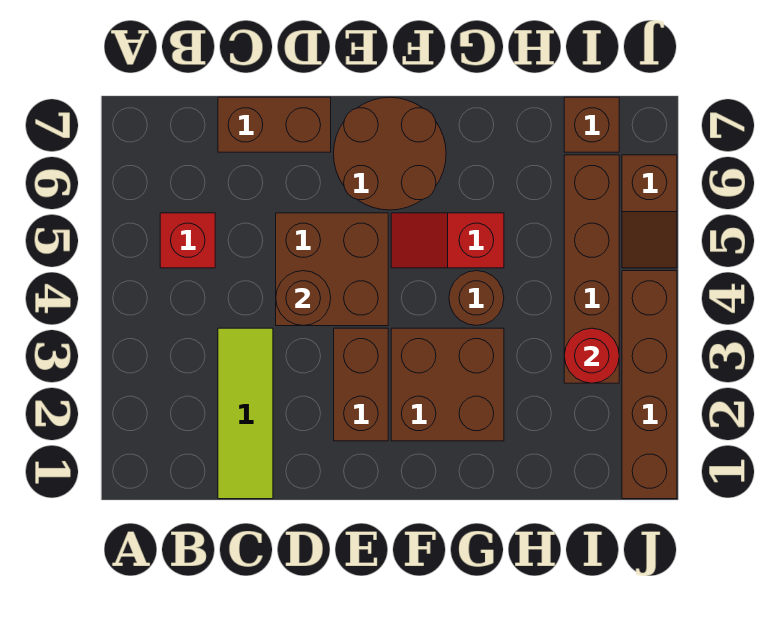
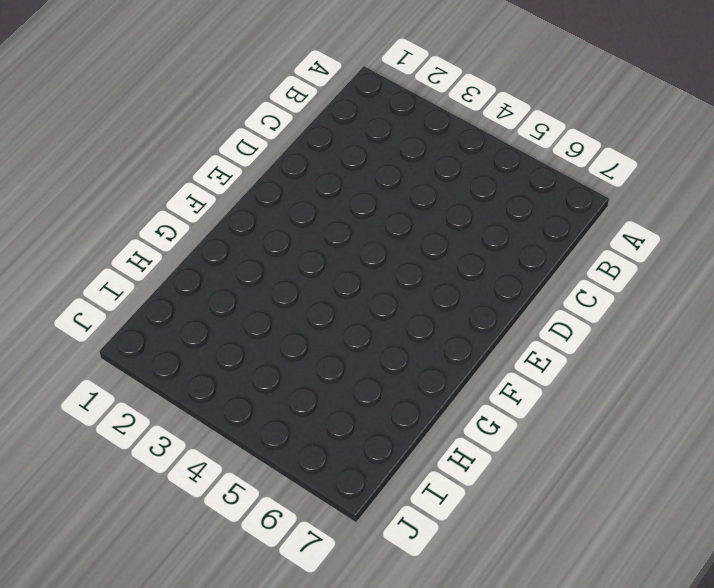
none -> red brick B5 level 1
none -> lime tile C1:C3 level 1
none -> brown brick C7:D7 level 1

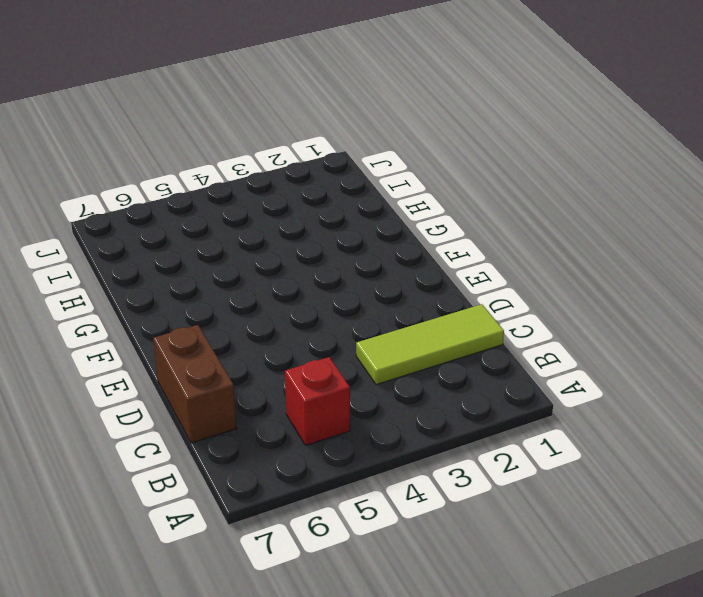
none -> brown brick D4:E5 level 1
none -> brown brick E2:E3 level 1
none -> brown round brick E6:F7 level 1

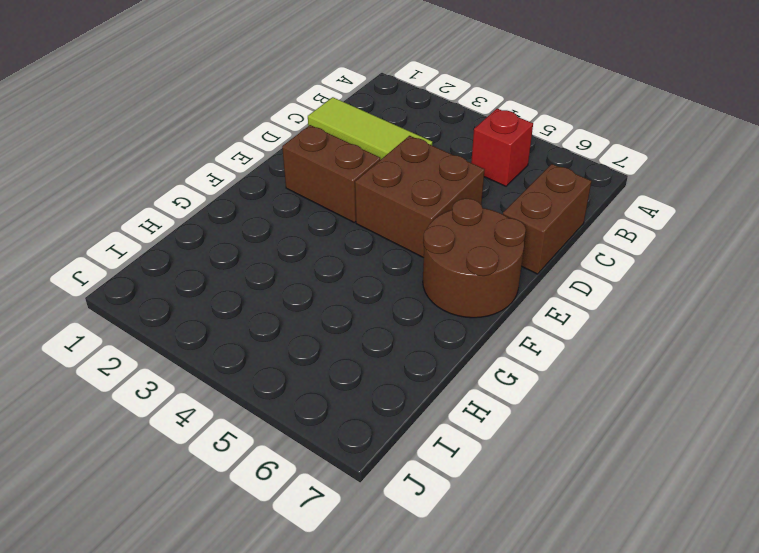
none -> brown brick F2:G3 level 1
none -> red slope F5:G5 level 1 top G
none -> brown round brick G4 level 1

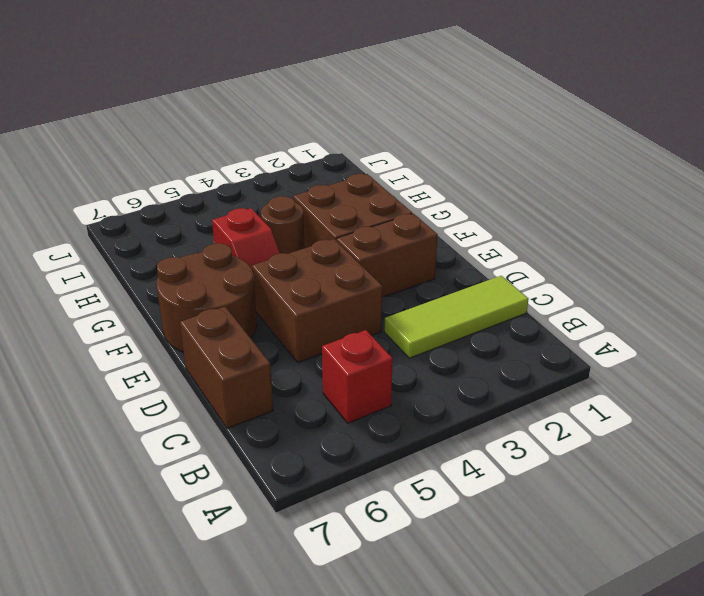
none -> brown brick I3:I6 level 1
none -> brown brick I7 level 1
none -> brown brick J1:J4 level 1

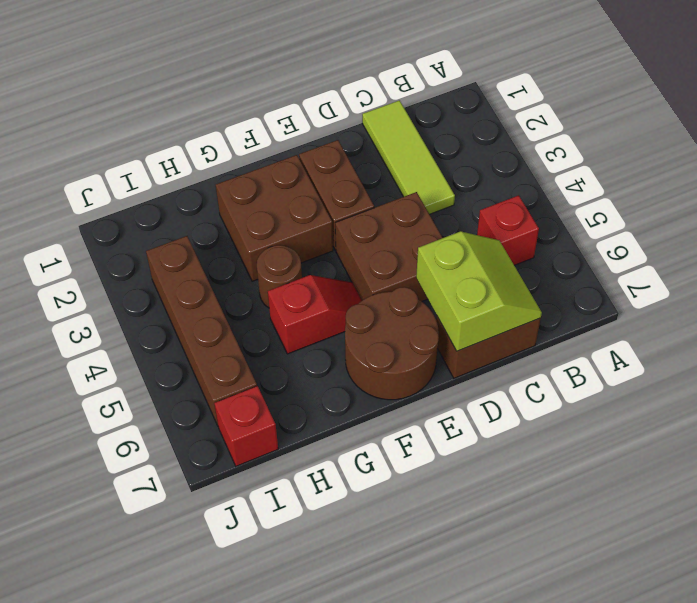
lime slope C6:D7 level 2 top D -> none
red brick I7 level 1 -> brown brick I7 level 1
none -> brown brick J1:J4 level 1
none -> brown slope J5:J6 level 1 top 6
none -> brown round brick D4 level 2

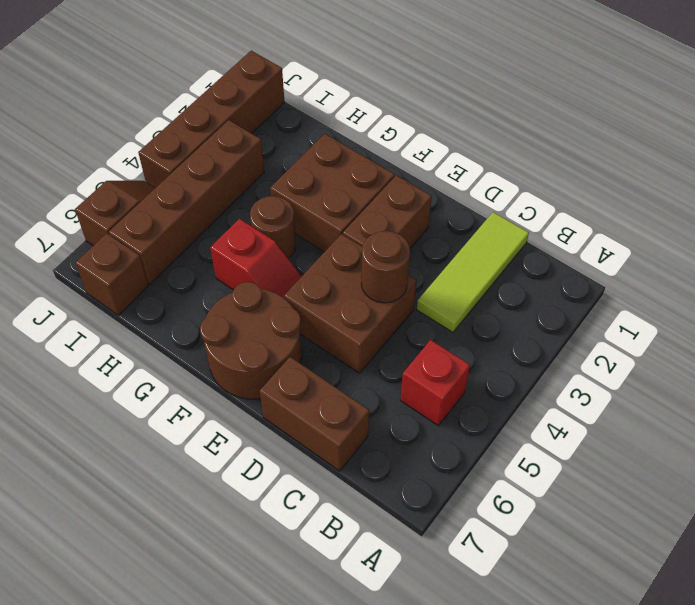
none -> red round brick I3 level 2

